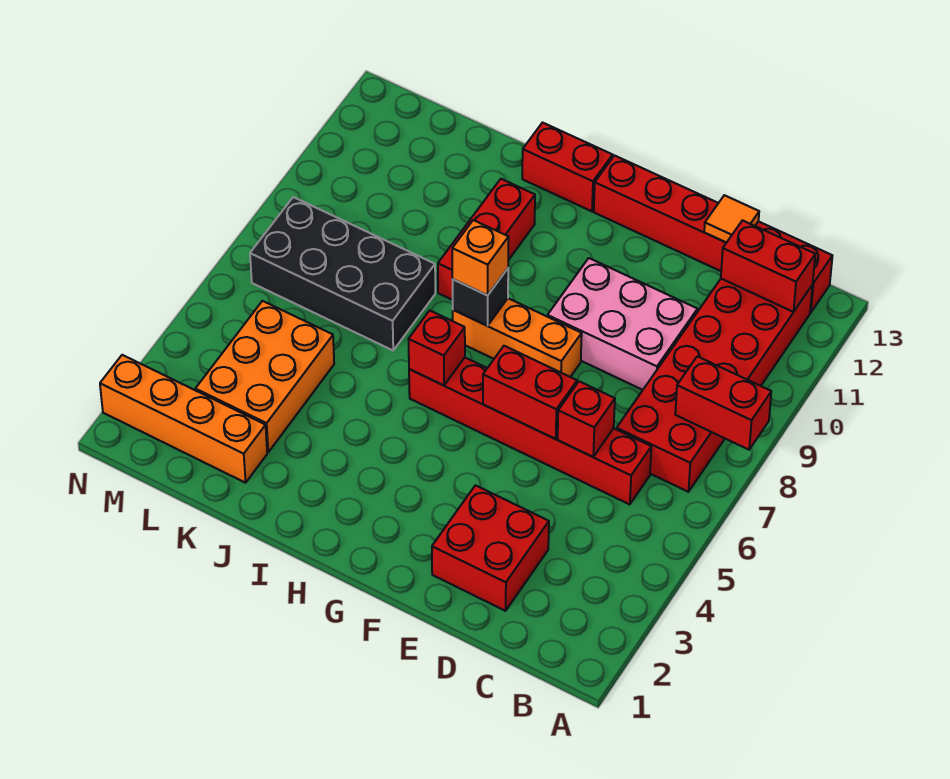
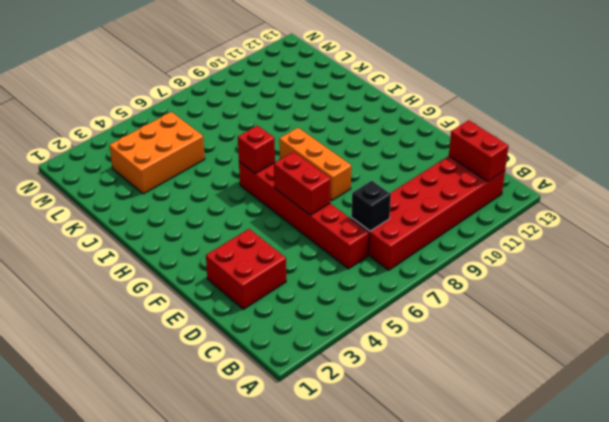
black brick C7 level 2 -> black brick H8 level 2
none -> red brick B13:G13 level 1
none -> pink brick D9:F10 level 1
none -> red brick H13:I13 level 1

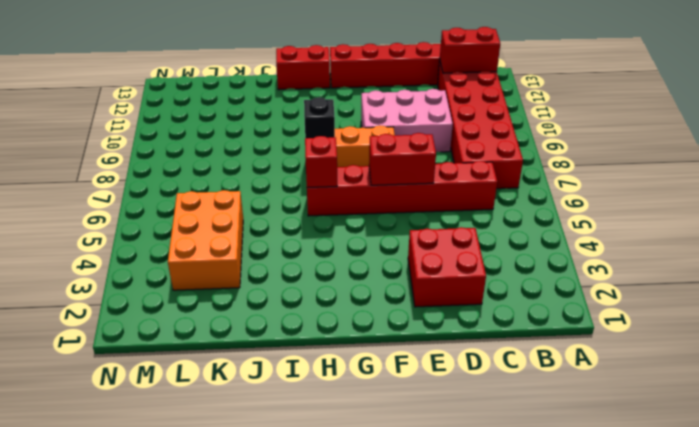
none -> red brick I9:I11 level 1
none -> black brick J7:M8 level 1
none -> orange brick K2:N2 level 1

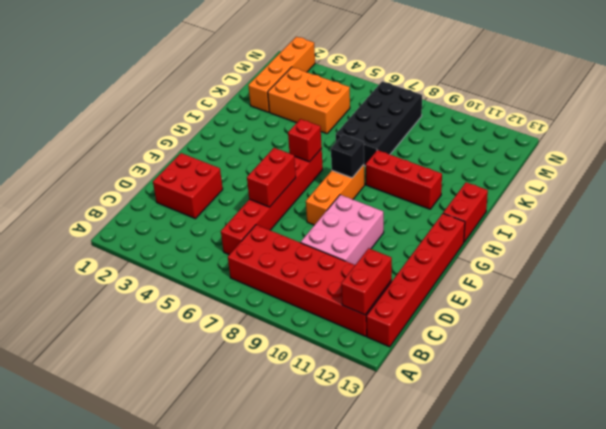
none -> red brick A8:B8 level 2
none -> red brick D6 level 2
none -> orange tile D13 level 2

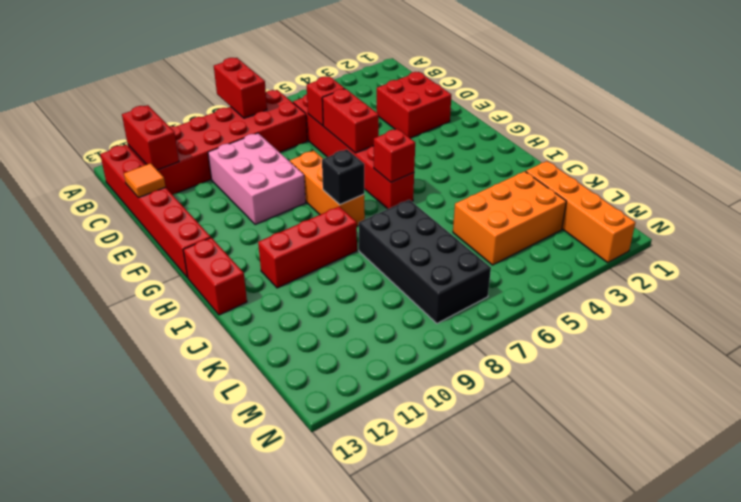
none -> orange brick H8 level 3

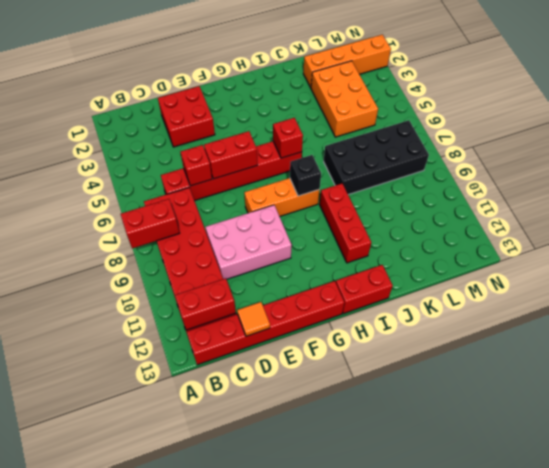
none -> orange brick H8 level 3

